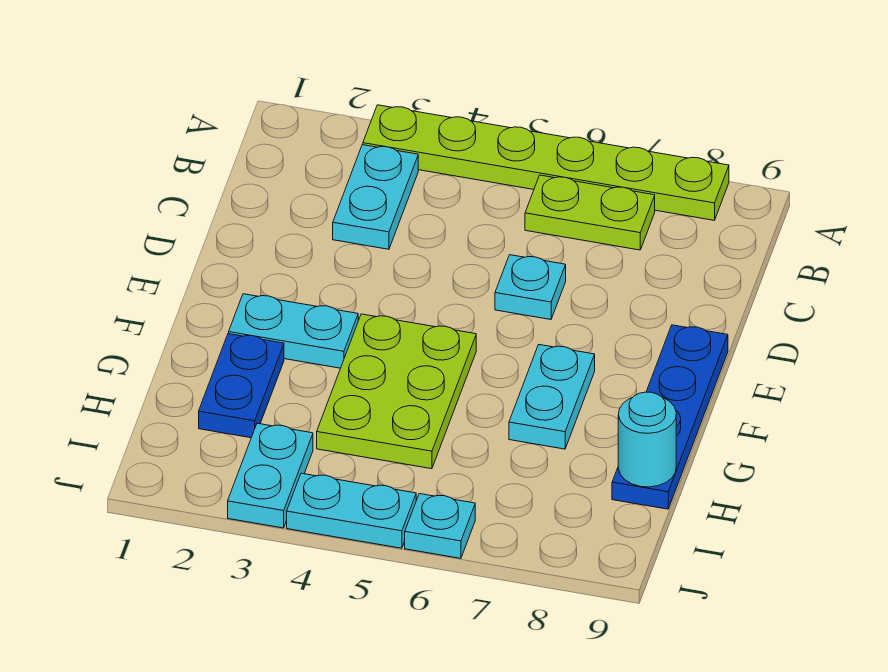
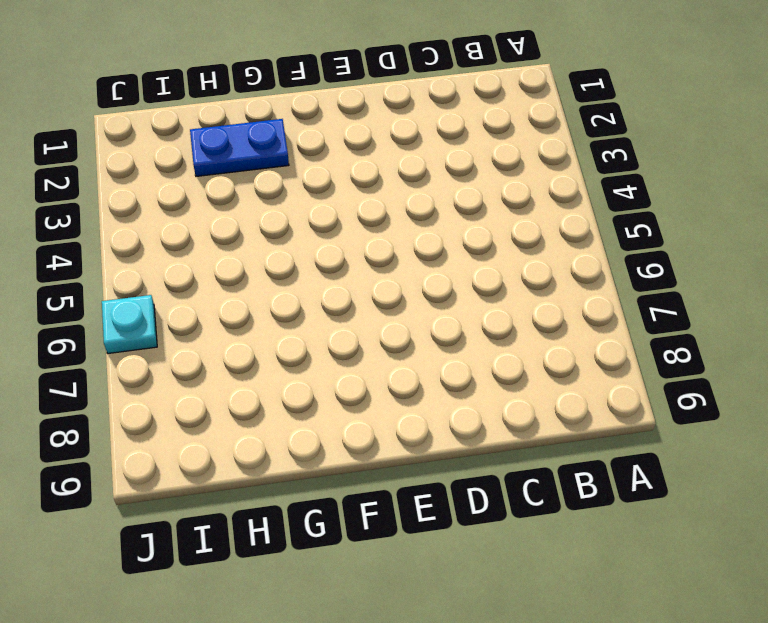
none -> lime plate A3:A8 level 1
none -> cyan plate B3:C3 level 1
none -> lime plate B6:B7 level 1

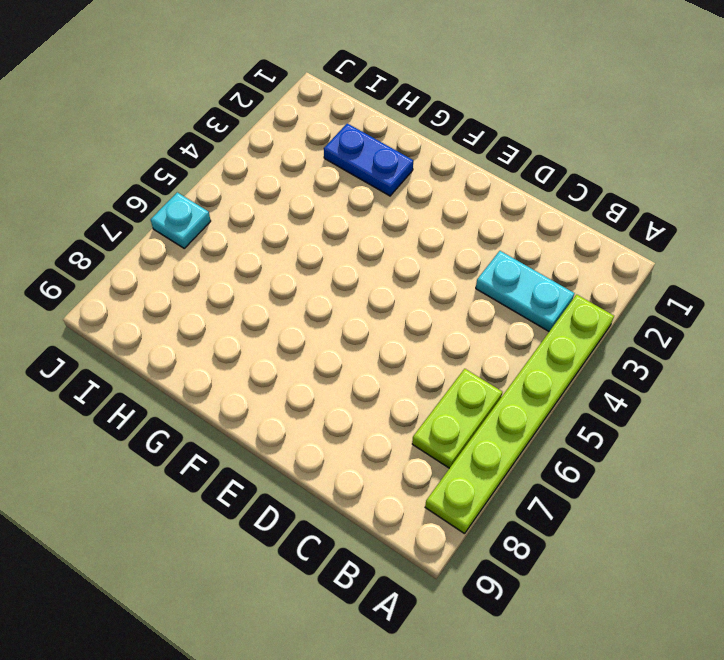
none -> cyan plate D6 level 1
none -> blue plate E9:H9 level 1
none -> cyan plate F2:F3 level 1

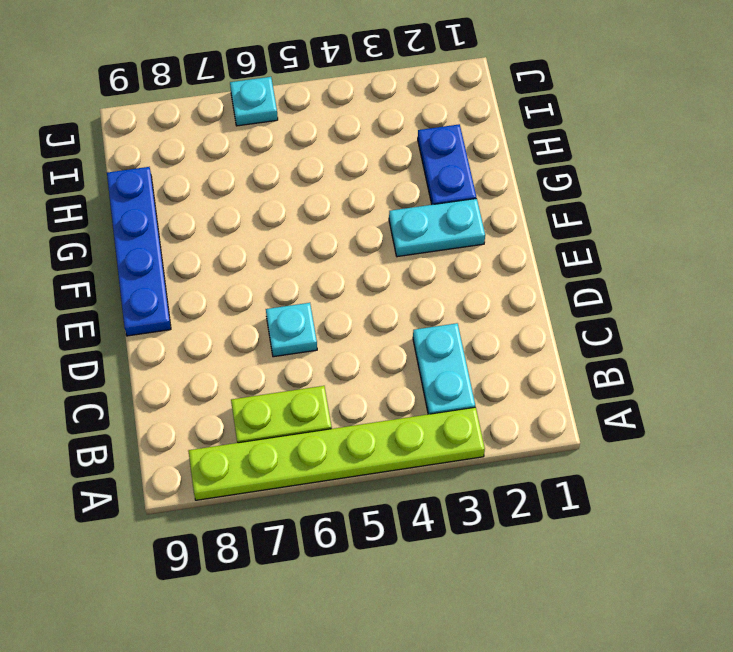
none -> lime plate F4:H5 level 1
none -> cyan plate F7:G7 level 1
none -> cyan plate I3:J3 level 1

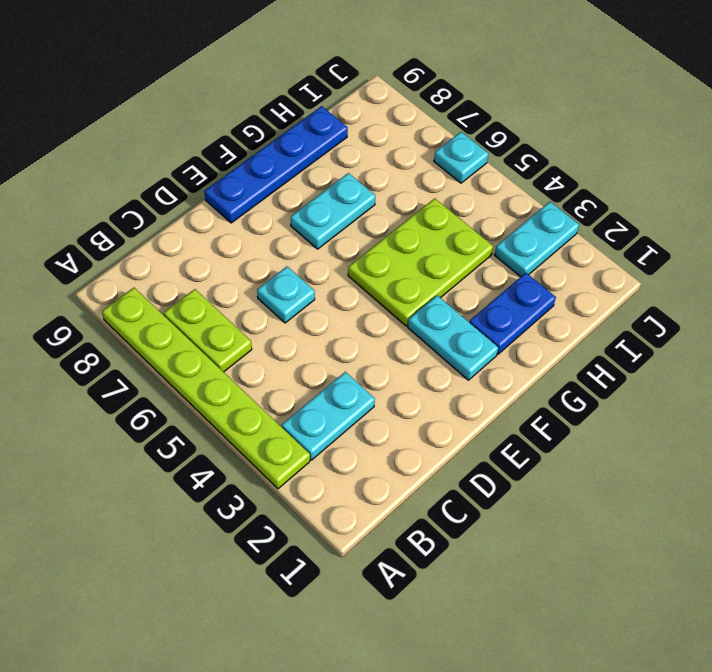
none -> cyan plate J4:J5 level 1
none -> cyan round brick H9 level 2

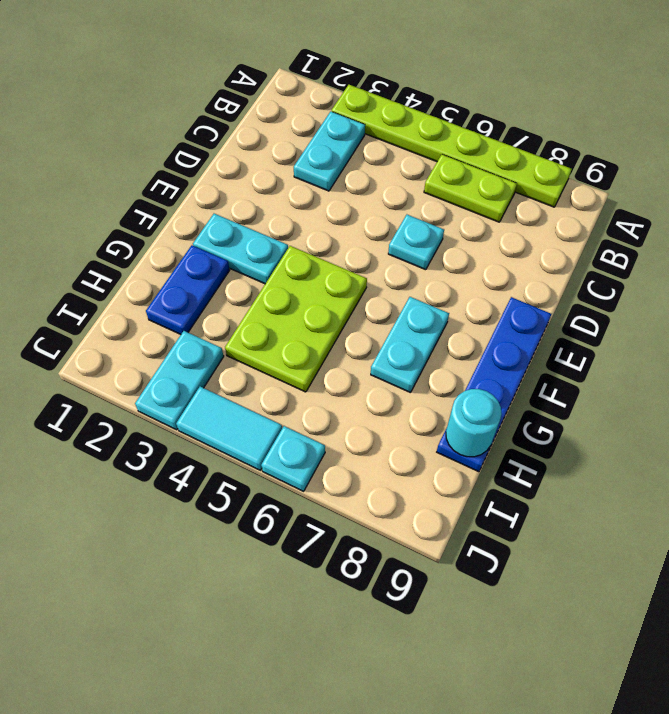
cyan tile J4:J5 level 1 -> cyan plate J4:J5 level 1

